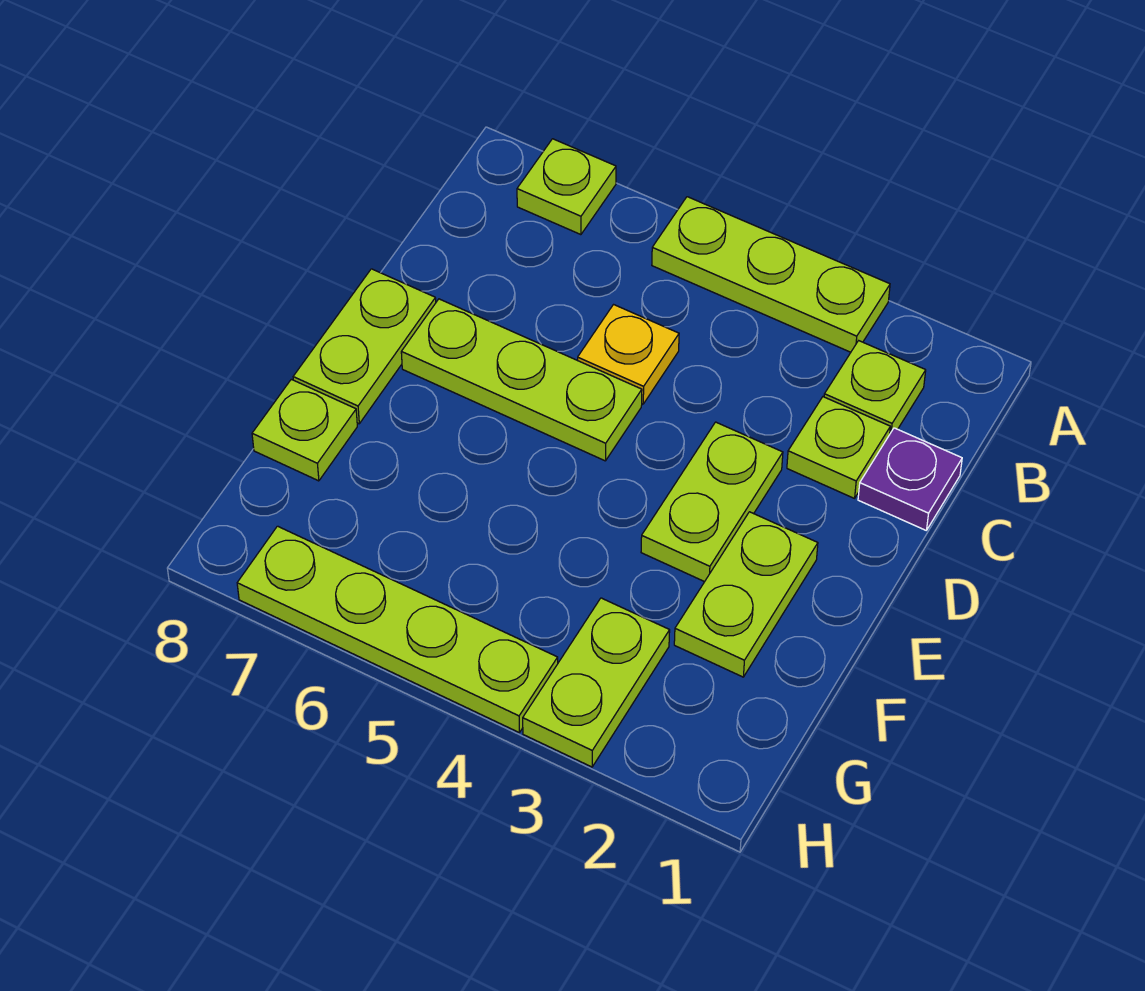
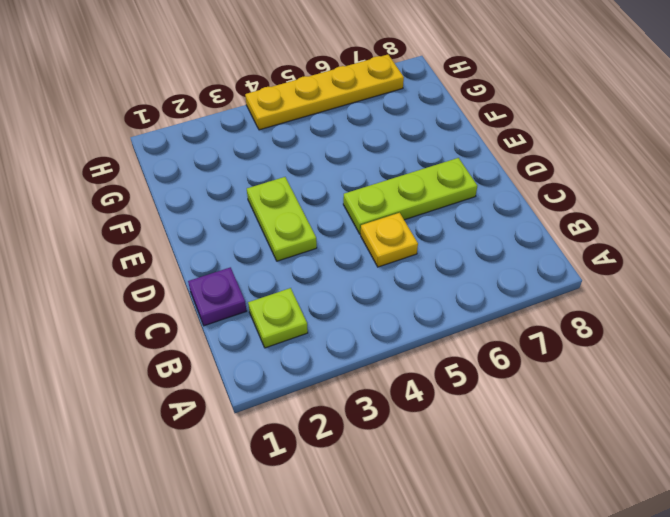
yellow plate H4:H7 level 1 -> lime plate H4:H7 level 1
none -> lime plate A3:A5 level 1
none -> lime plate A7 level 1
none -> lime plate C2 level 1

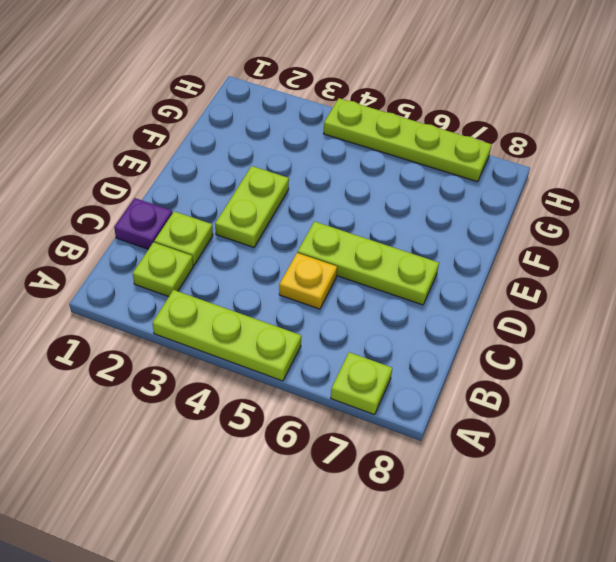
none -> lime plate D8:E8 level 1
none -> lime plate E2:F2 level 1
none -> lime plate F8 level 1

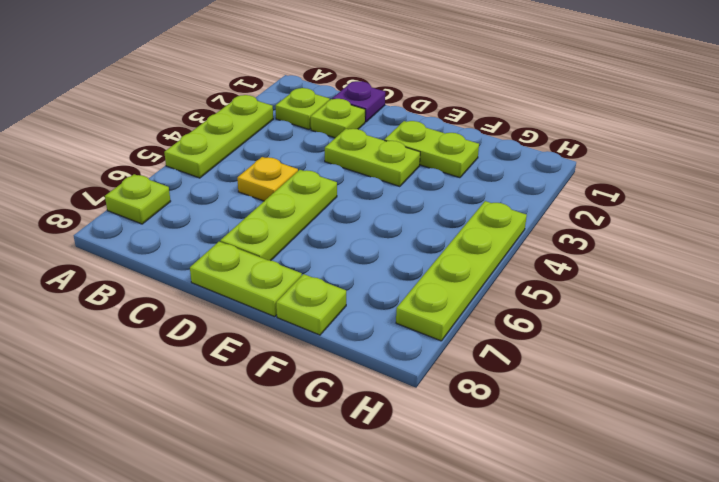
none -> lime plate G3:H3 level 1

